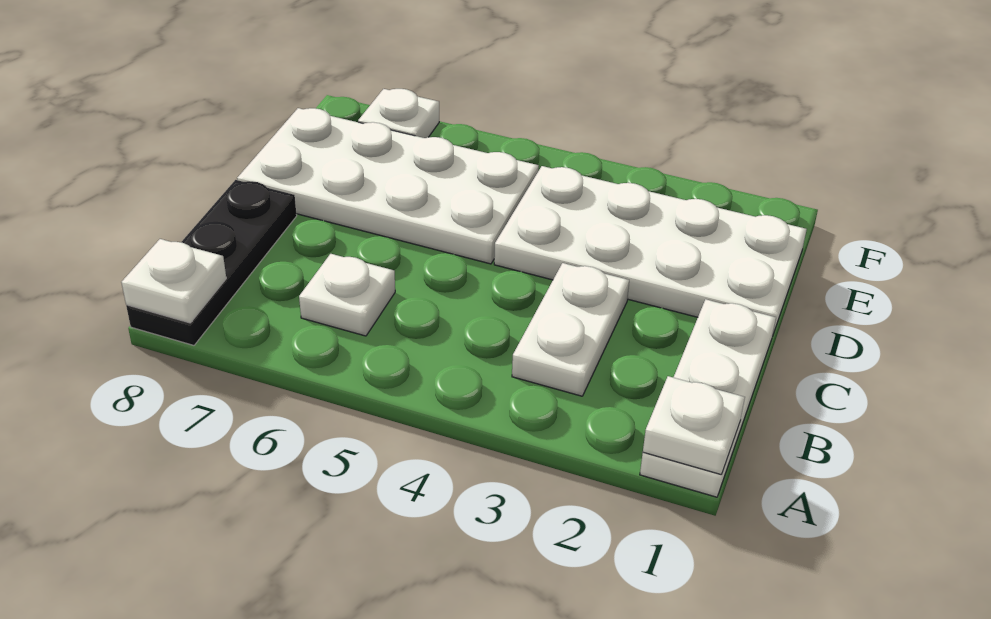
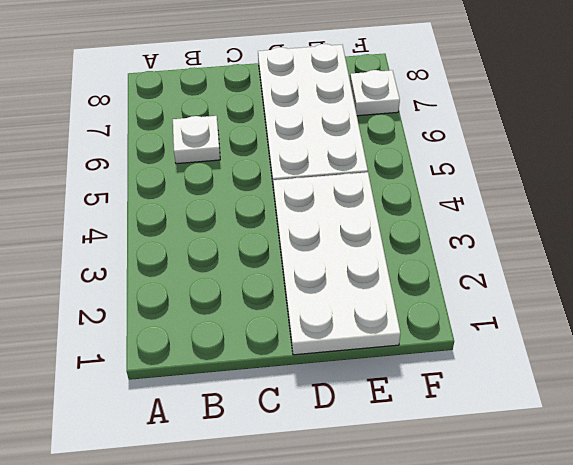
none -> white plate A1:C1 level 1
none -> black plate A8:C8 level 1

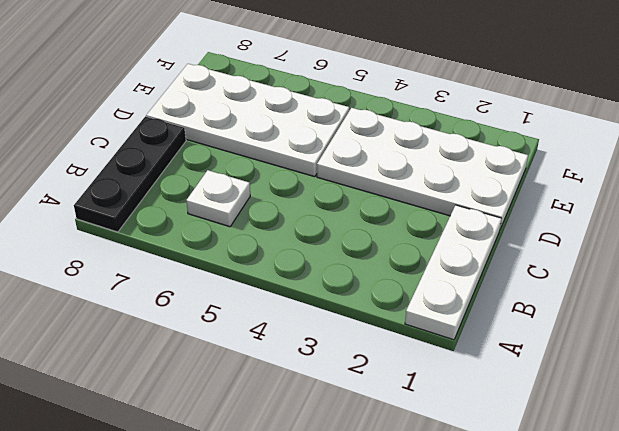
none -> white plate B3:C3 level 1
none -> white plate F7 level 1

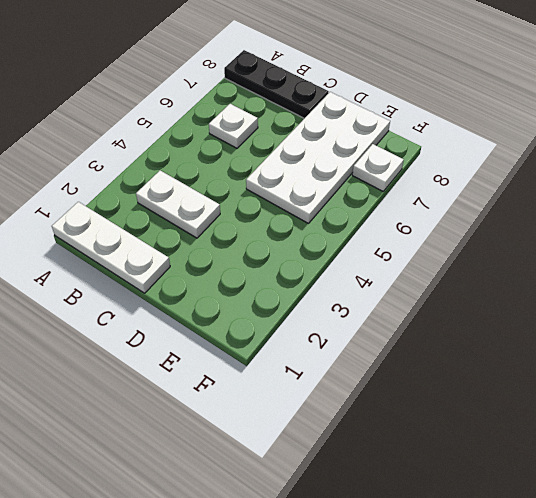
none -> white plate D1:E4 level 1
none -> white plate A1 level 2

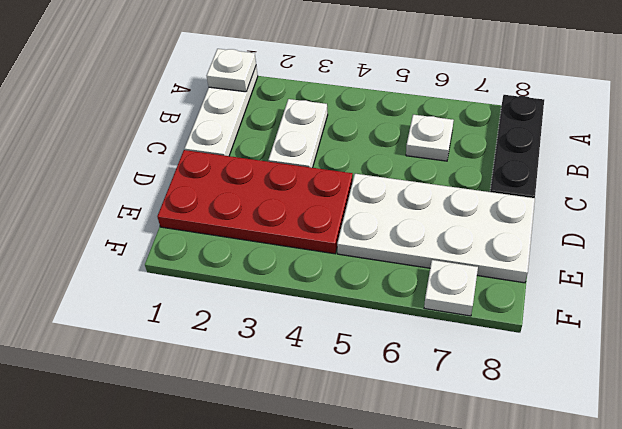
red plate D1:E4 level 1 -> white plate D1:E4 level 1
none -> white plate A8 level 2

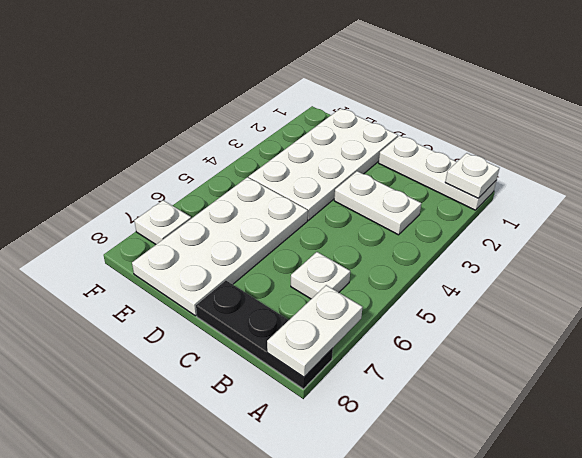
white plate A7:A8 level 2 -> white plate A8 level 2

